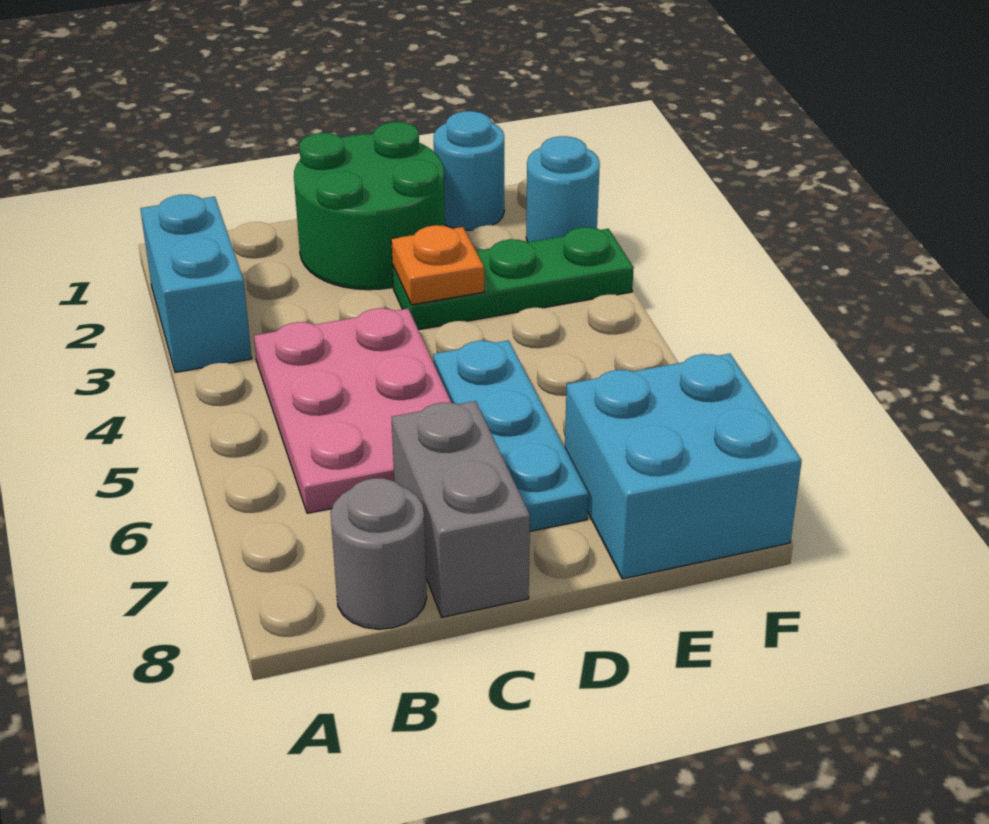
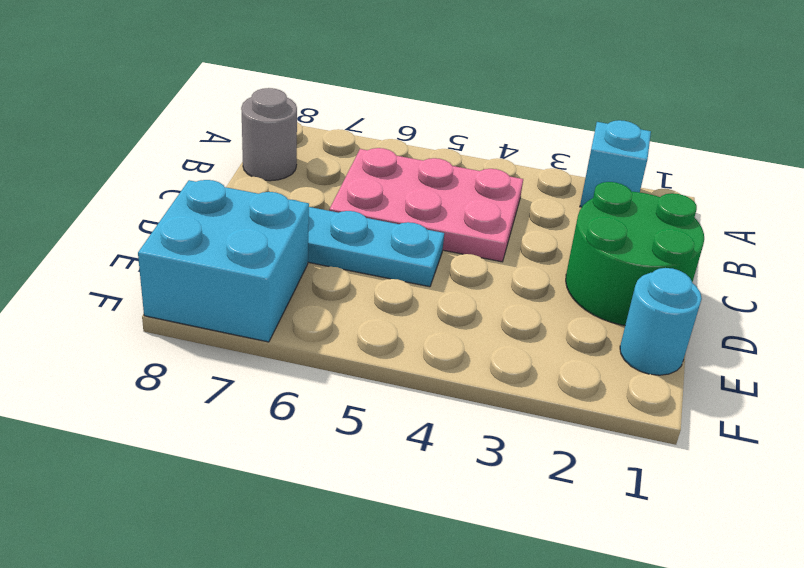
cyan brick A2 level 1 -> cyan brick A2:A3 level 1
none -> grey brick C7:C8 level 1
none -> green plate D3:F3 level 1

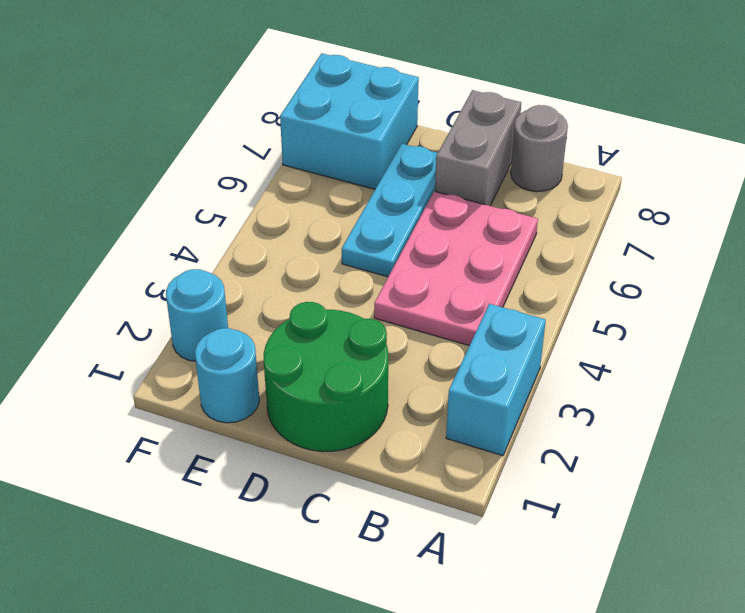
none -> green plate D3:F3 level 1
none -> orange plate D3 level 2

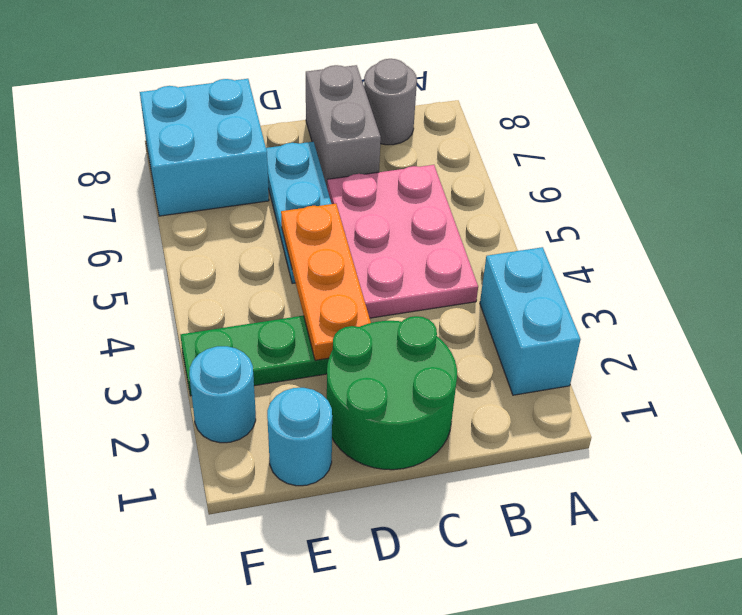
orange plate D3:D5 level 2 -> orange plate D3 level 2

